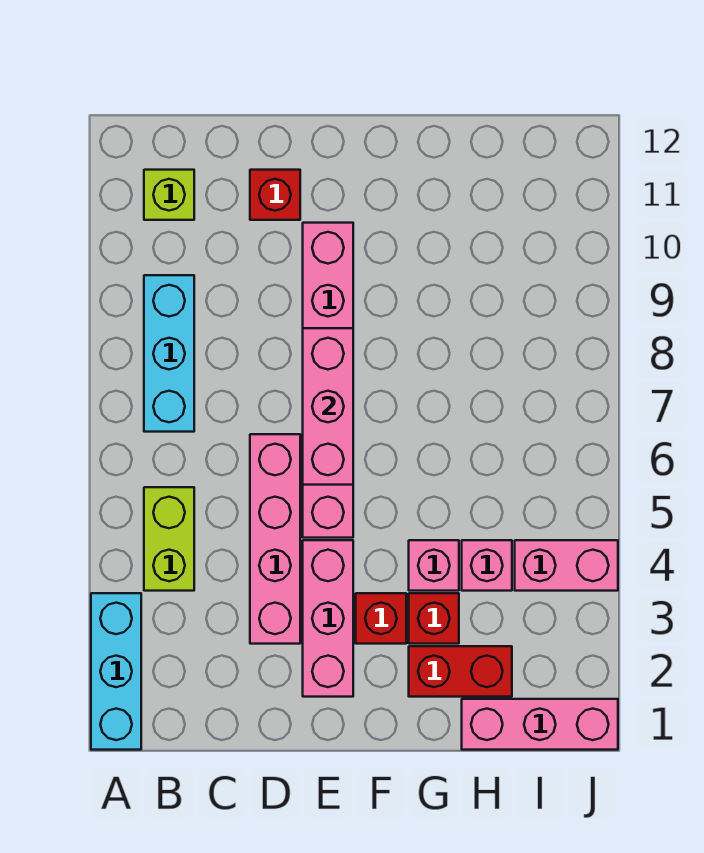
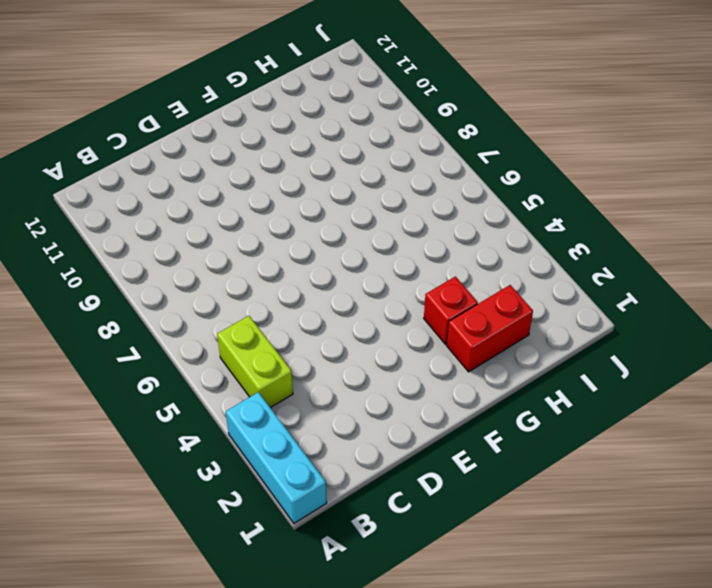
none -> cyan brick B7:B9 level 1
none -> lime brick B11 level 1
none -> pink brick D3:D6 level 1

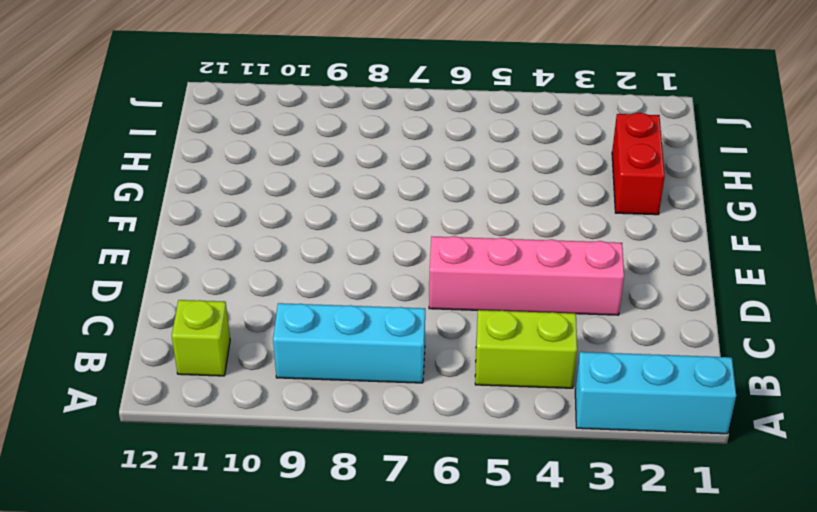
none -> red brick D11 level 1
none -> pink brick E2:E4 level 1
none -> pink brick E5:E10 level 1

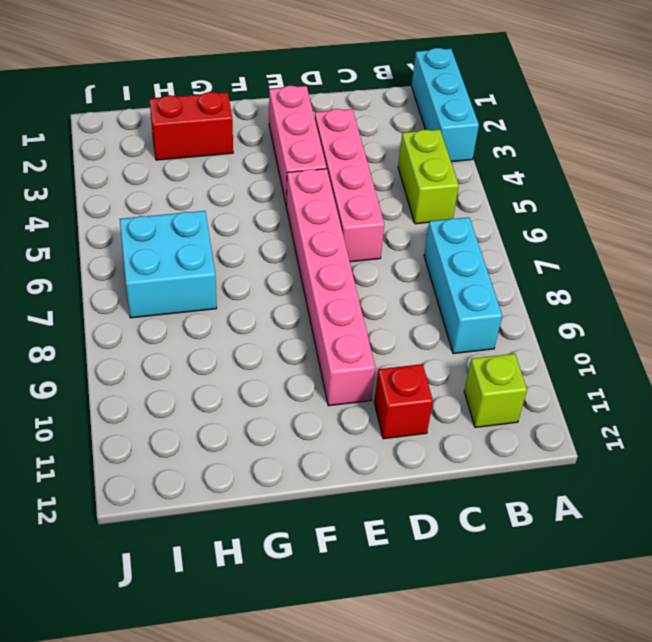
cyan brick H6:I7 level 1 -> none
none -> red brick F3 level 1
none -> red brick G3 level 1
none -> pink brick G4 level 1

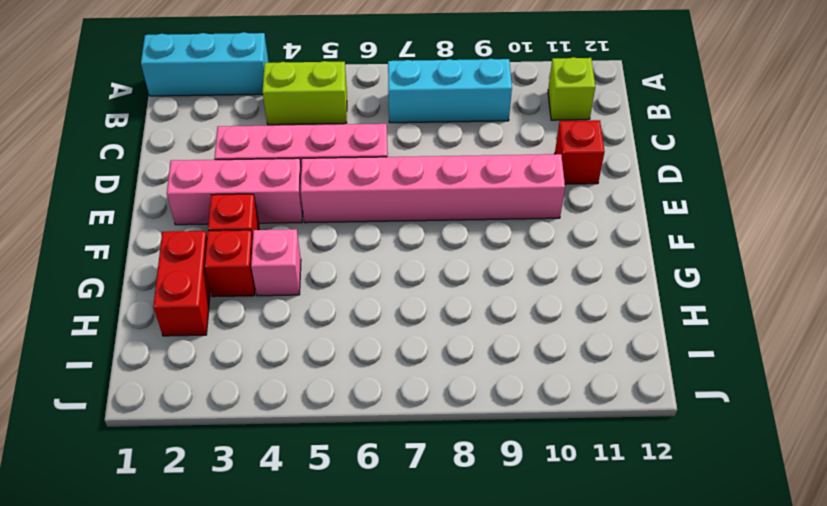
none -> pink brick H1:J1 level 1
none -> pink brick H4 level 1
none -> pink brick I4:J4 level 1

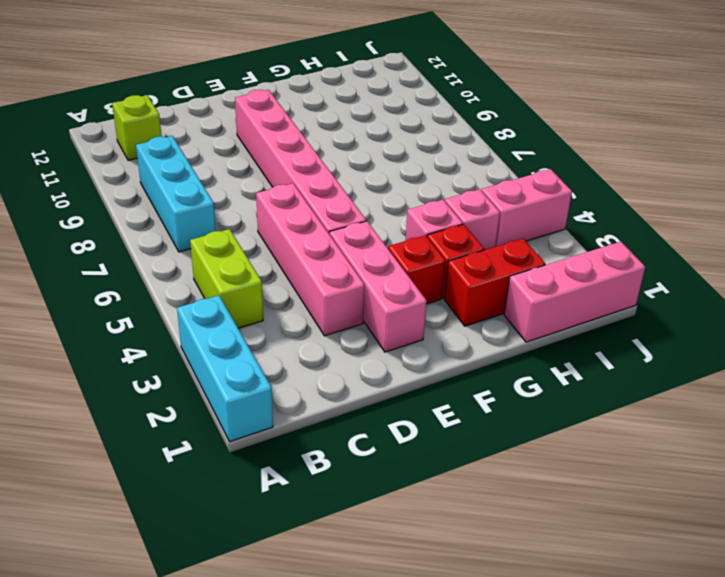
none -> red brick D11 level 1
none -> pink brick E6:E8 level 2

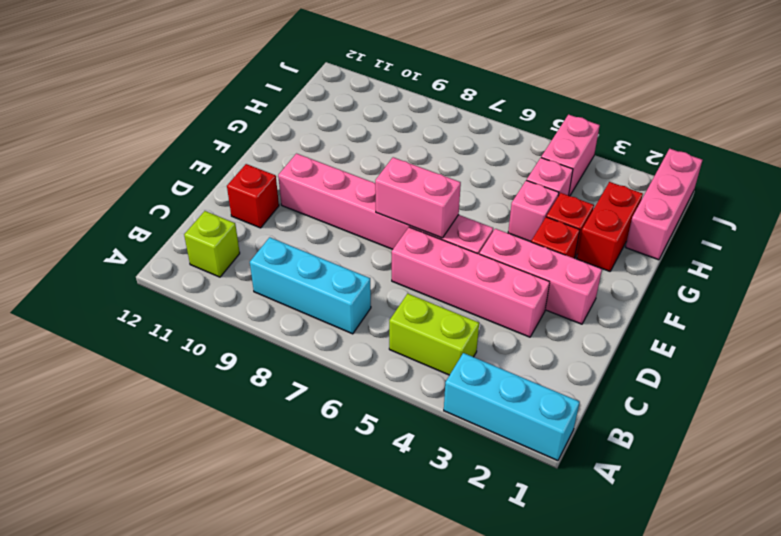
pink brick E6:E7 level 2 -> pink brick E6:E8 level 2

